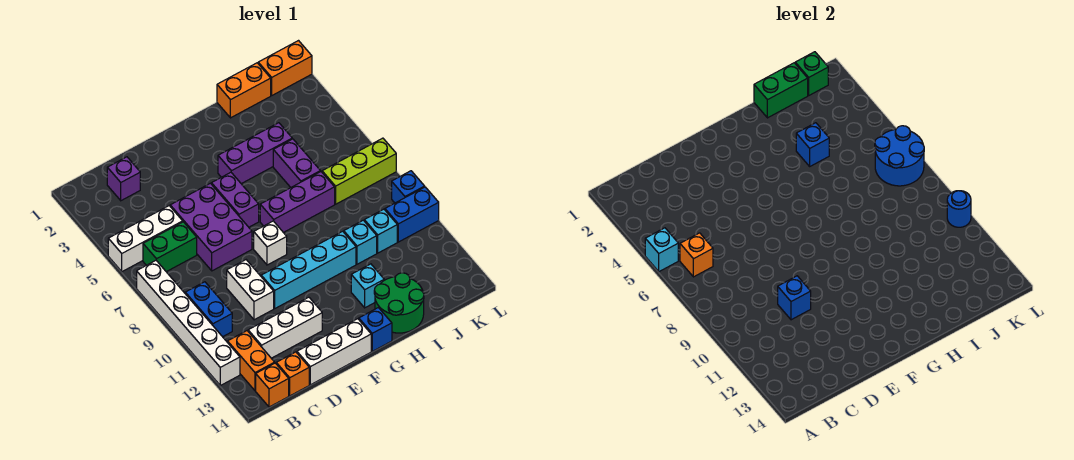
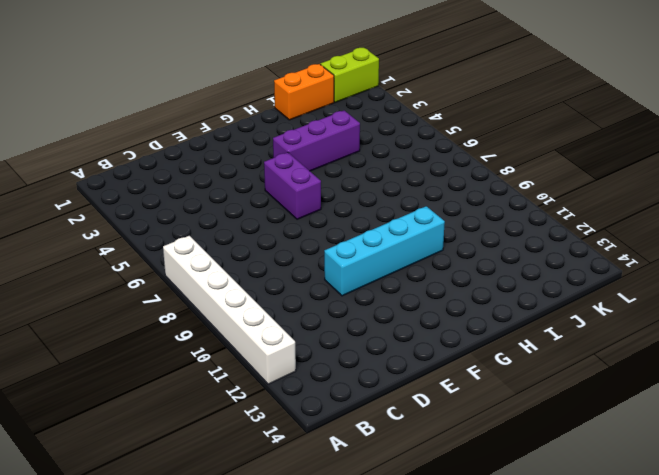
lime brick K1:L1 level 1 -> orange brick K1:L1 level 1
none -> white brick A5:C5 level 1
none -> green brick B6:C6 level 1
none -> blue brick B9:B10 level 1
none -> orange brick B12:B13 level 1

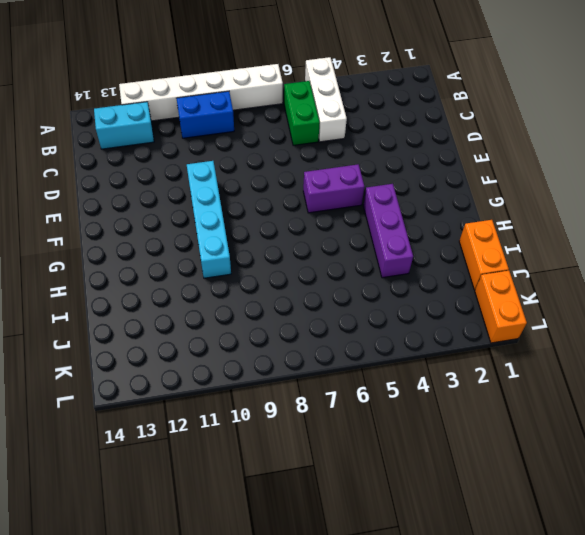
cyan brick B12:B13 level 1 -> orange brick B12:B13 level 1
none -> orange brick B14 level 1
none -> purple brick C2 level 1
none -> white brick C12:E12 level 1
none -> orange brick C14 level 1

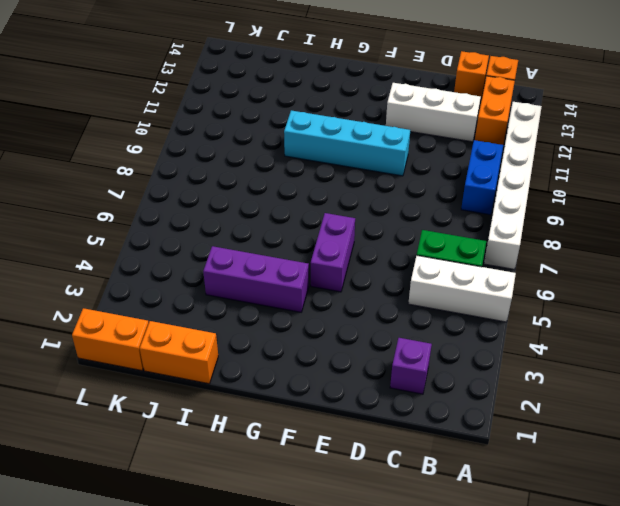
none -> purple brick D5:E7 level 1
none -> white brick D9:D10 level 1
none -> white brick D14:F14 level 1
none -> white brick F8 level 1

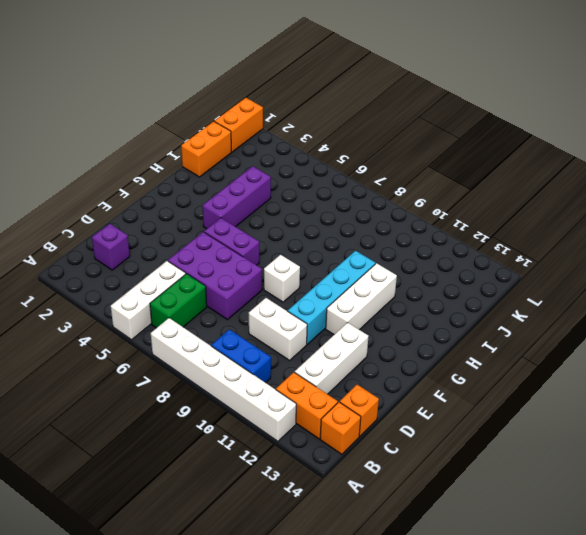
white brick F11:H11 level 1 -> white brick D14:F14 level 1
none -> purple brick G7:I7 level 1
none -> blue brick G14 level 1
none -> cyan brick H12 level 1
none -> green round brick H13:I14 level 1

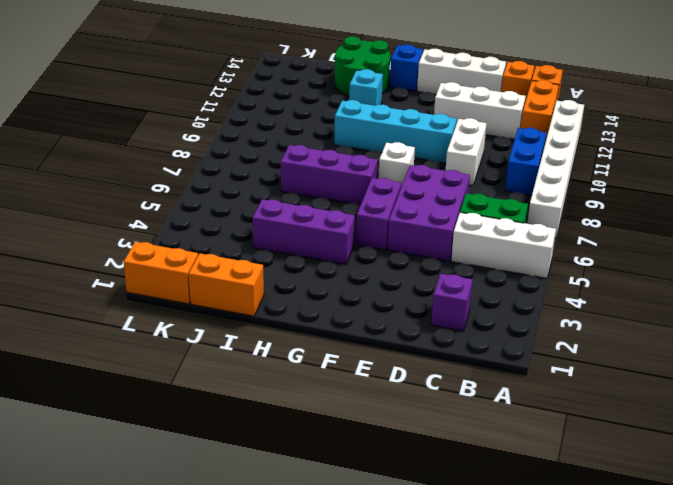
none -> purple brick I5:I6 level 1
none -> cyan brick I10 level 1
none -> lime brick J7:L7 level 1
none -> cyan brick J10 level 1

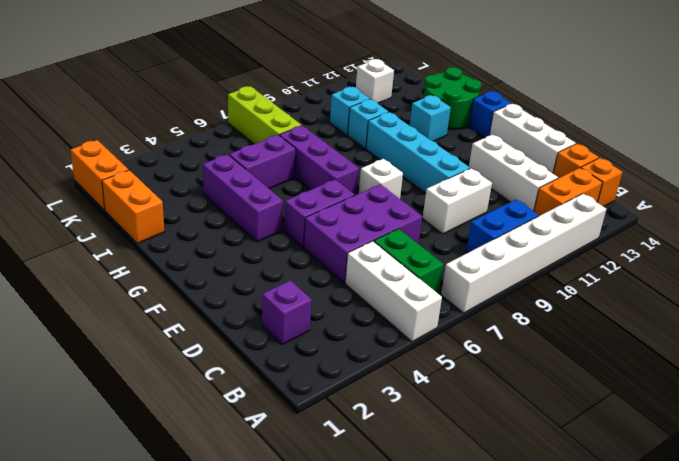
white brick K12 level 1 -> none
none -> blue brick K10:L10 level 1
none -> blue brick L9 level 1
none -> cyan brick A5 level 2
none -> orange brick B6 level 2

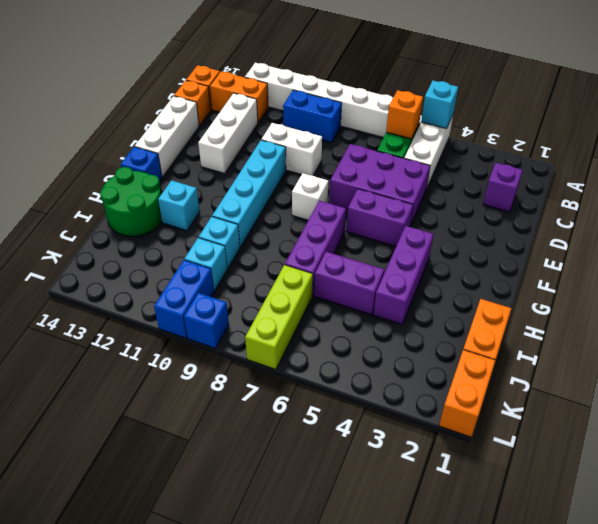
none -> blue brick D10 level 2
none -> green brick I1:J1 level 2
none -> blue brick I4 level 2
none -> green brick K1 level 2

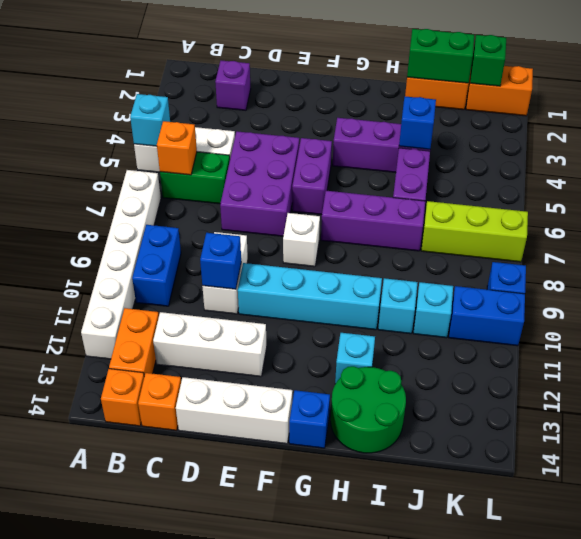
none -> blue round brick K6:L7 level 2
none -> blue round brick L10 level 2

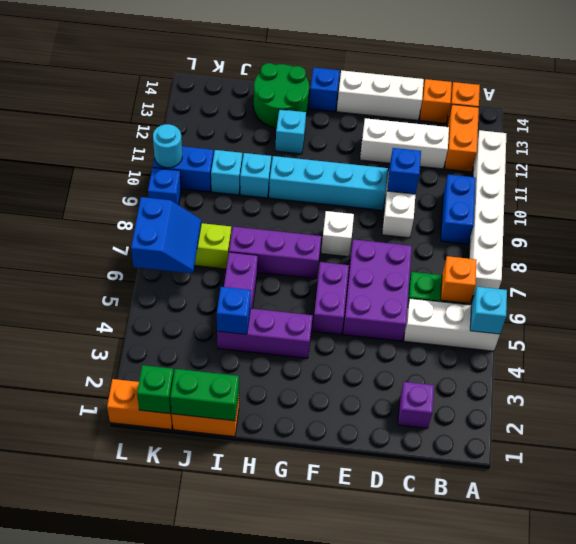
blue slope K6:L7 level 2 top L -> blue round brick K6:L7 level 2
cyan round brick L10 level 2 -> blue round brick L10 level 2

